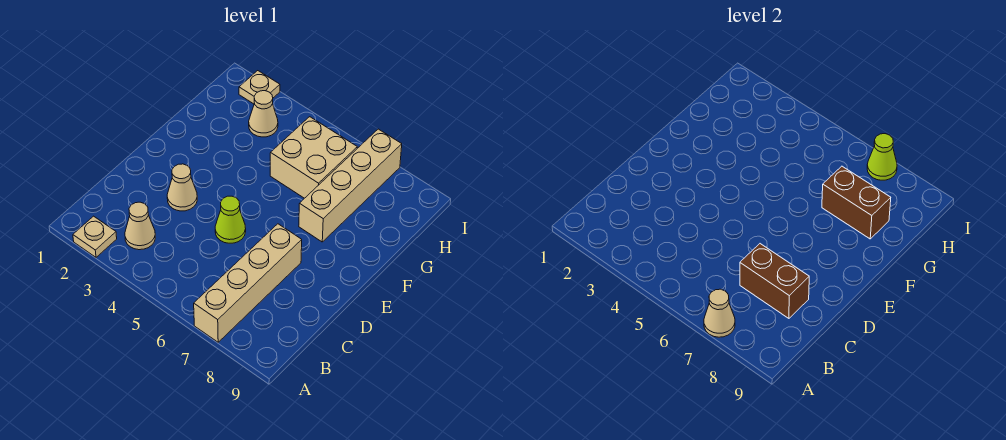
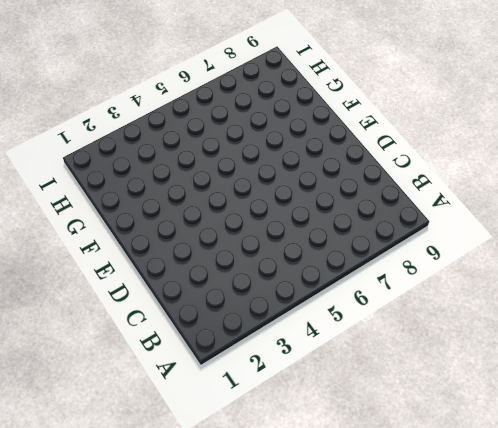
none -> tan plate A2 level 1
none -> tan brick A7:D7 level 1
none -> tan cone B3 level 1

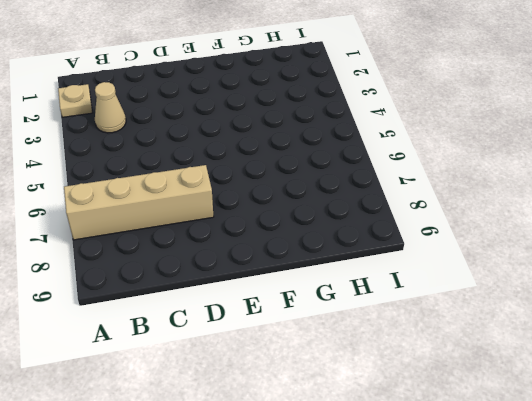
none -> tan cone D3 level 1
none -> lime cone D5 level 1
none -> tan brick F7:I7 level 1

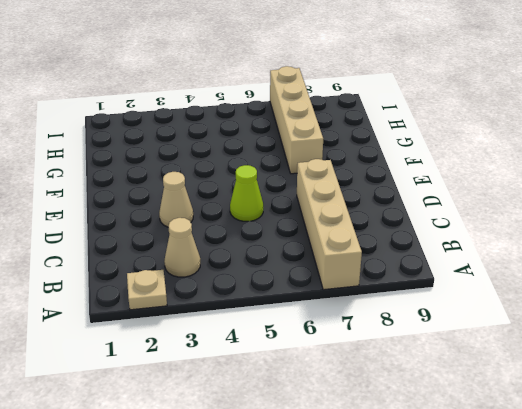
none -> tan brick G5:H6 level 1
none -> tan cone H3 level 1
none -> tan plate I2 level 1

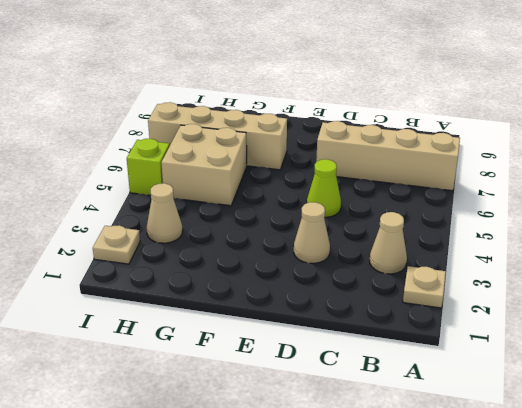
lime brick I5 level 1 -> none
none -> tan cone A7 level 2
none -> brown brick C7:C8 level 2
none -> brown brick G7:G8 level 2

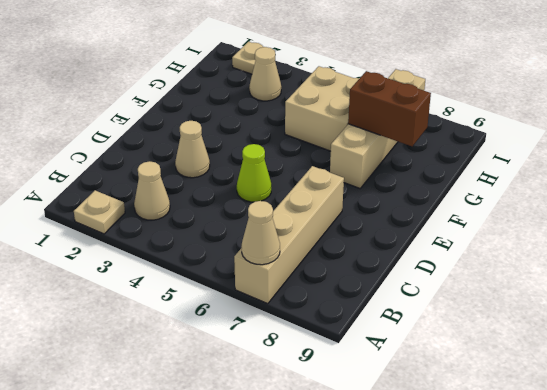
none -> brown brick C7:C8 level 2
none -> lime cone I7 level 2

